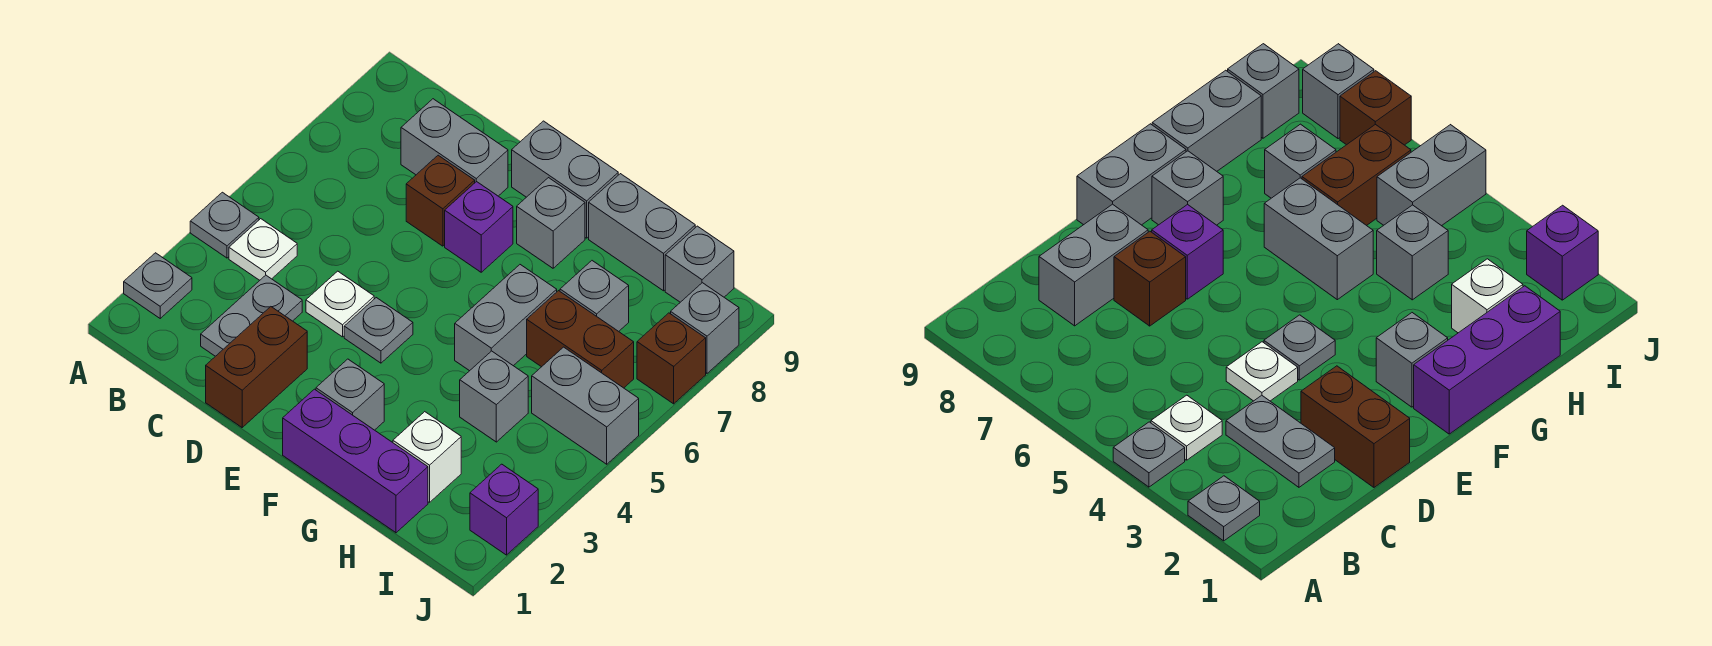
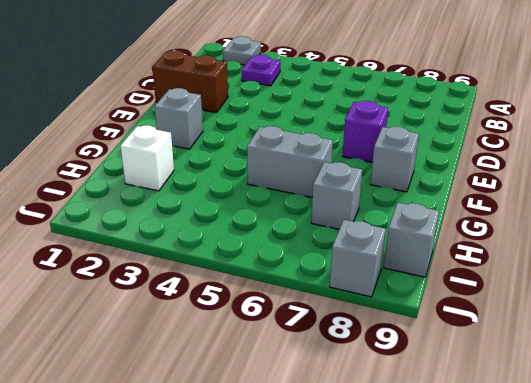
purple plate B3 level 1 -> none
none -> grey plate A4 level 1
none -> white plate B4 level 1
none -> grey plate C2:C3 level 1

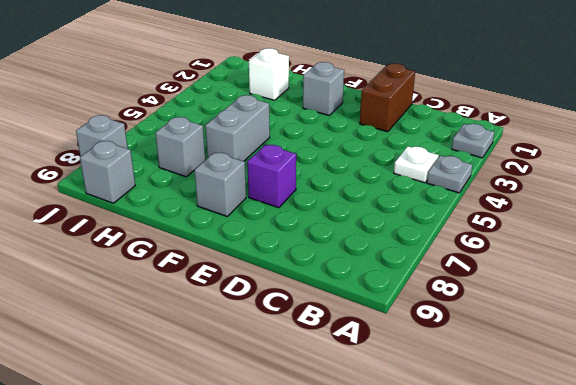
none -> grey plate C2:C3 level 1
none -> grey brick C8:D8 level 1
none -> white plate D4 level 1

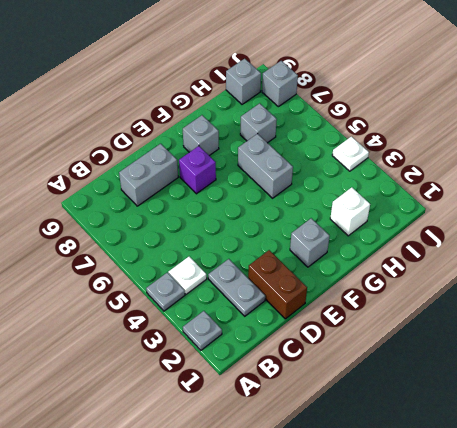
white plate J4 level 1 -> white plate D4 level 1
none -> brown brick D7 level 1
none -> grey plate E4 level 1
none -> grey brick E9:F9 level 1

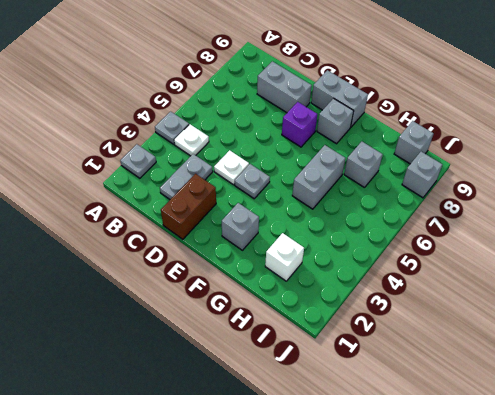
none -> brown brick D7 level 1
none -> purple brick F1:H1 level 1
none -> grey brick G9:H9 level 1

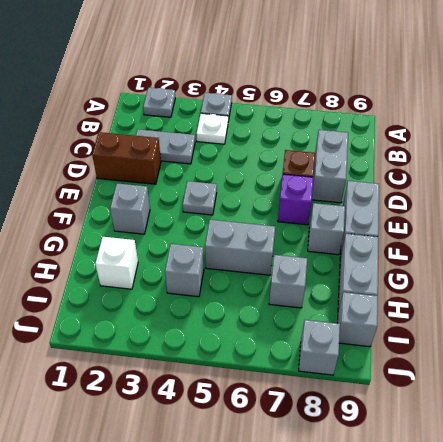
none -> white plate D4 level 1
none -> purple brick F1:H1 level 1
none -> brown brick H6:I6 level 1

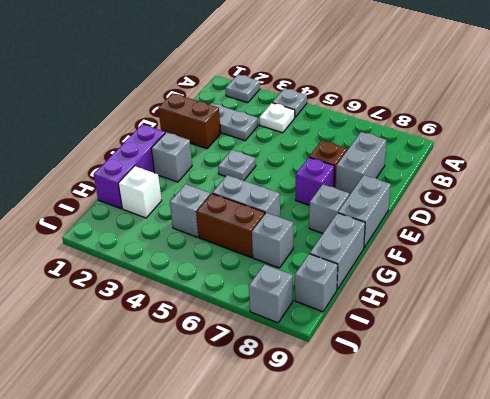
brown brick H5:H6 level 1 -> brown brick H6:I6 level 1
none -> white plate D4 level 1
none -> grey brick I5:J5 level 1
none -> purple brick J2 level 1

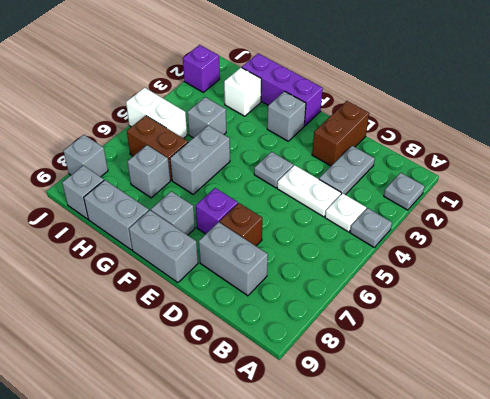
white plate C4:D4 level 1 -> white plate D4 level 1
white brick I5:J5 level 1 -> grey brick I5:J5 level 1
none -> brown brick J7 level 1

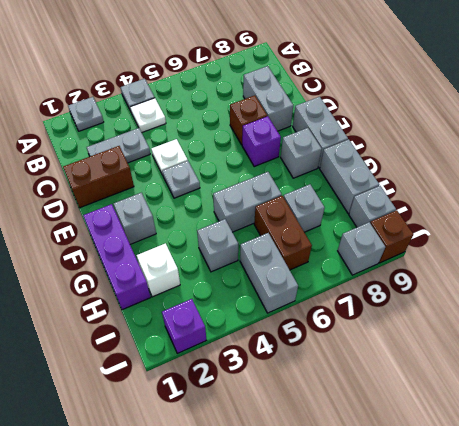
brown brick J9 level 1 -> brown brick J7 level 1

